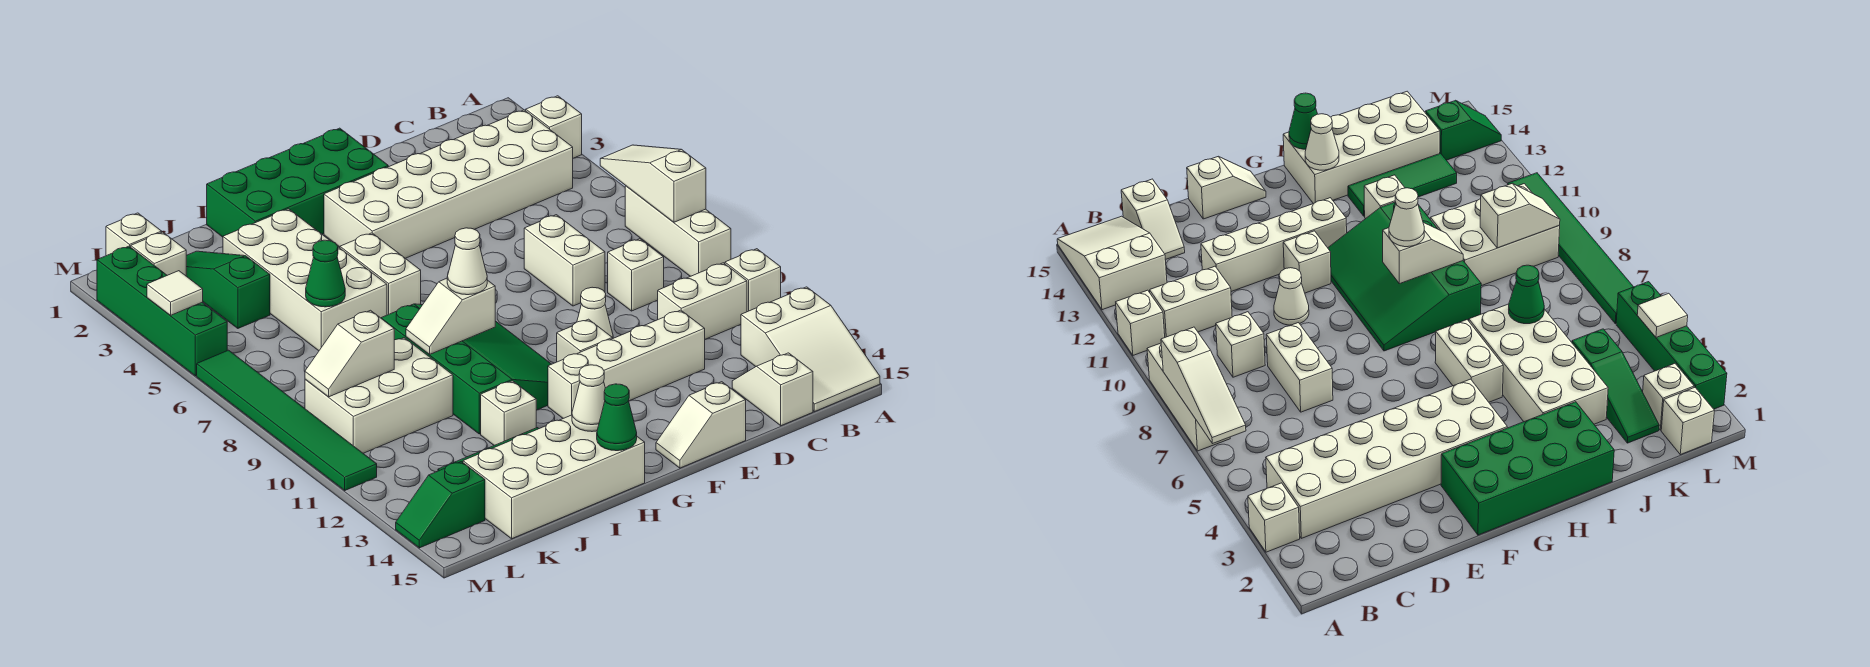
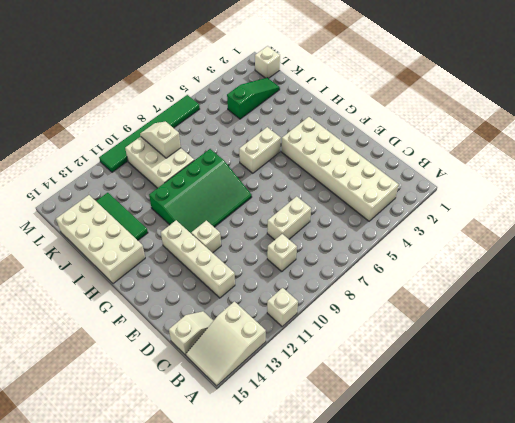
none -> white brick A3 level 1
none -> white brick A7:A9 level 1
none -> white brick B11:C11 level 1
none -> white cone E10 level 1

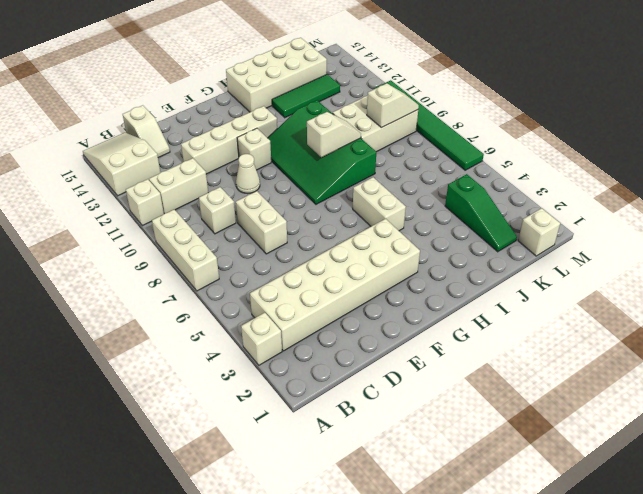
none -> white slope E15:F15 level 1 top E
none -> green brick F1:I2 level 1
none -> white brick I3:J6 level 1
none -> white brick I12 level 1

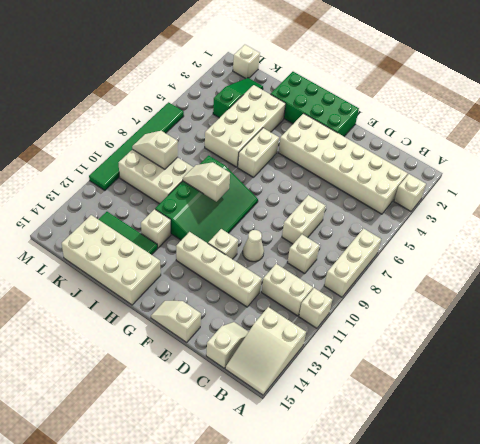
none -> white brick L2 level 1
none -> green slope L14:M14 level 1 top L
none -> green brick M2:M5 level 1
none -> white slope A6:A8 level 2 top 8

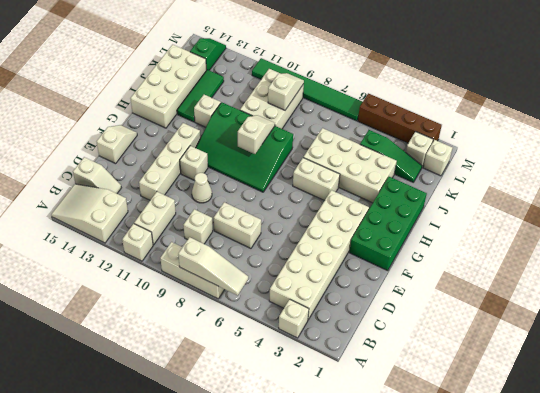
brown brick M2:M5 level 1 -> green brick M2:M5 level 1
none -> white cone H14 level 2
none -> green cone H15 level 2
none -> green cone J6 level 2
none -> white tile M4 level 2

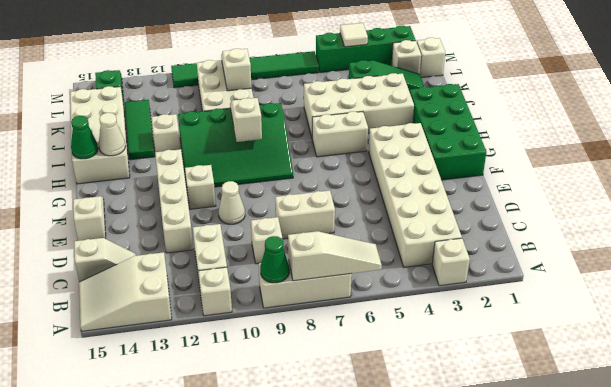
green cone A9 level 2 -> green cone J6 level 2
none -> white cone H9 level 3

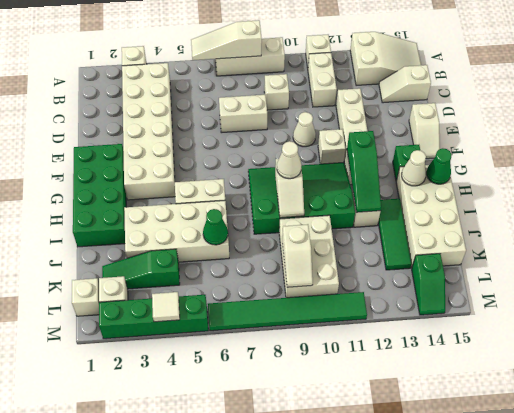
green slope G12:I12 level 2 top G -> none
green brick G14 level 1 -> none

